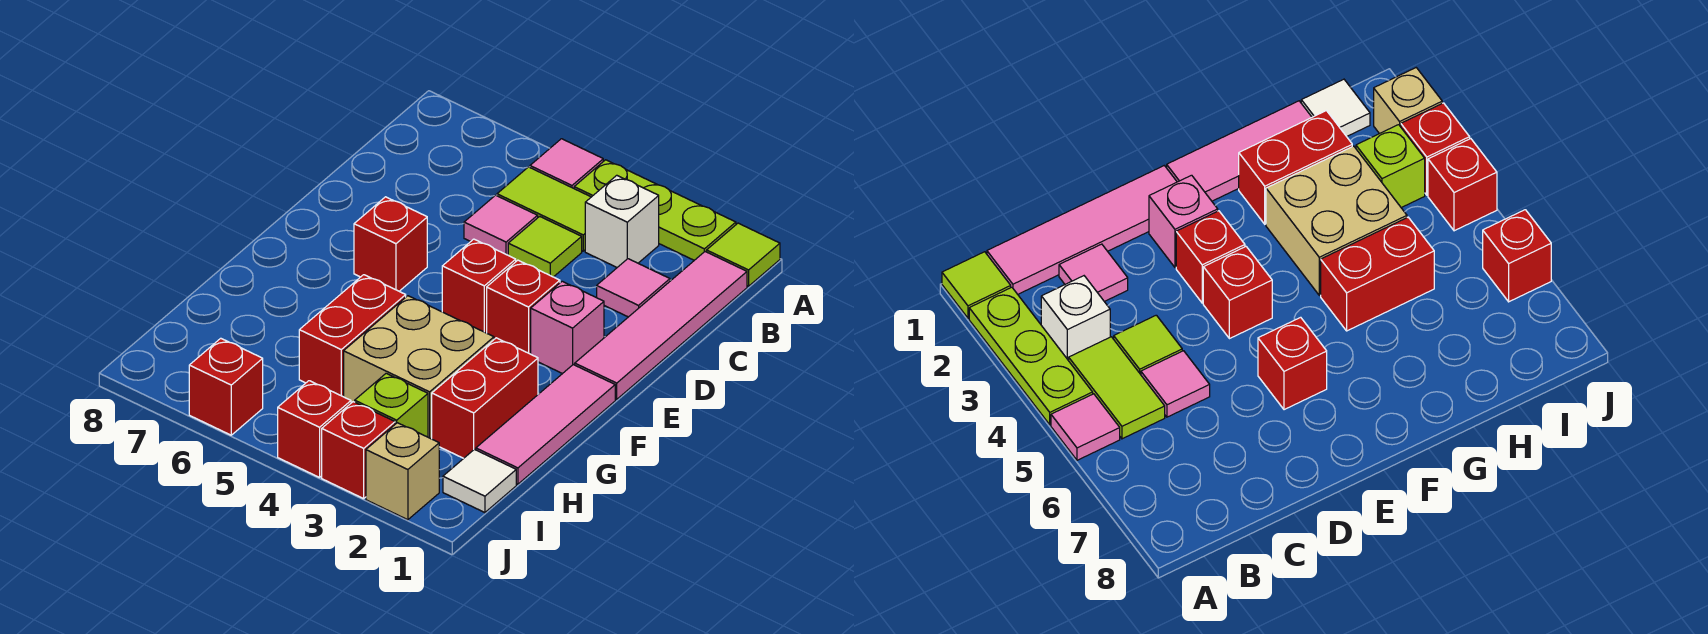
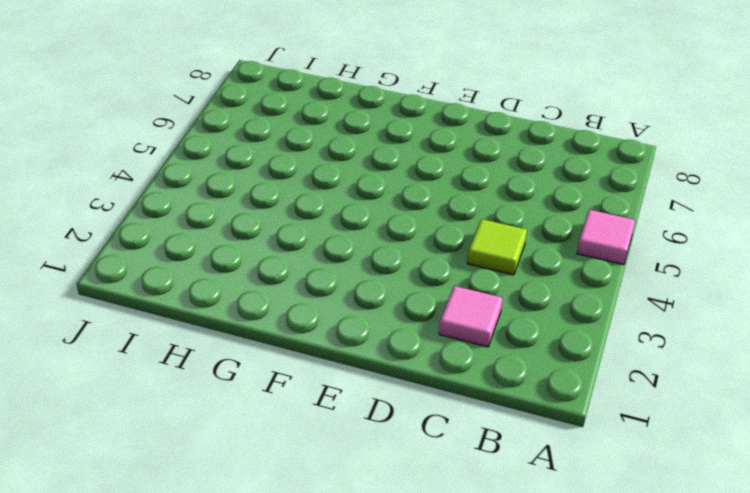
none -> lime tile A1 level 1
none -> lime plate A2:A4 level 1
none -> pink tile B1:E1 level 1

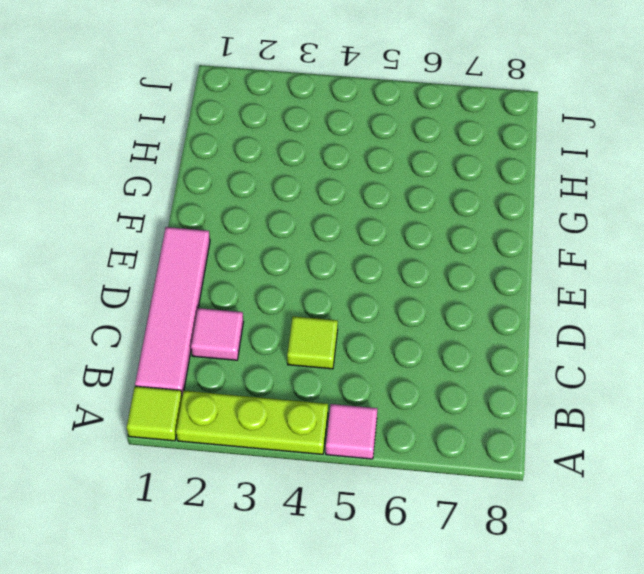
none -> white brick B3 level 1
none -> lime tile B4:B5 level 1
none -> pink tile C5 level 1

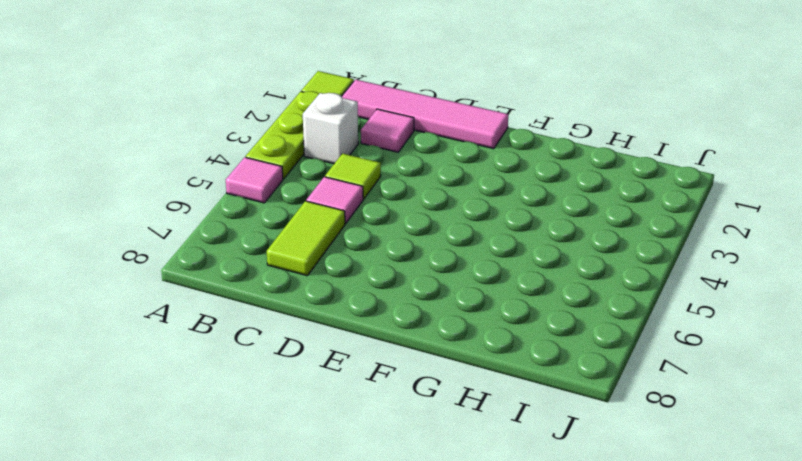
lime tile C6:C7 level 1 -> lime tile B4:B5 level 1
none -> pink brick E2 level 1
none -> red brick E3 level 1
none -> red brick E4 level 1

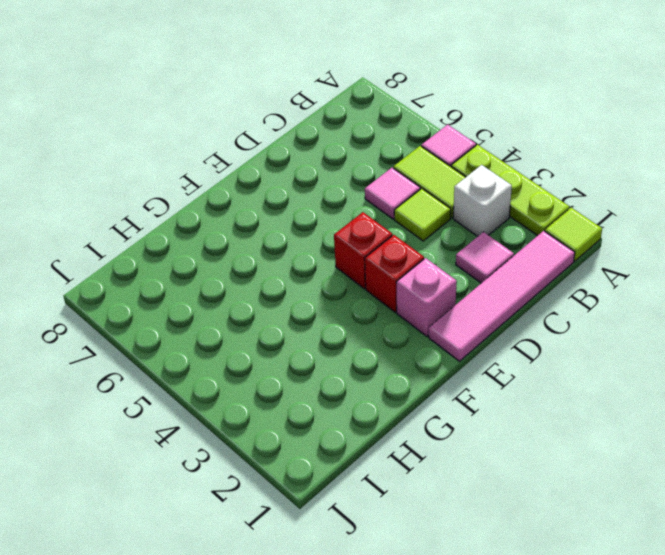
none -> red brick E6 level 1
none -> pink tile F1:H1 level 1
none -> red brick G2:H2 level 1

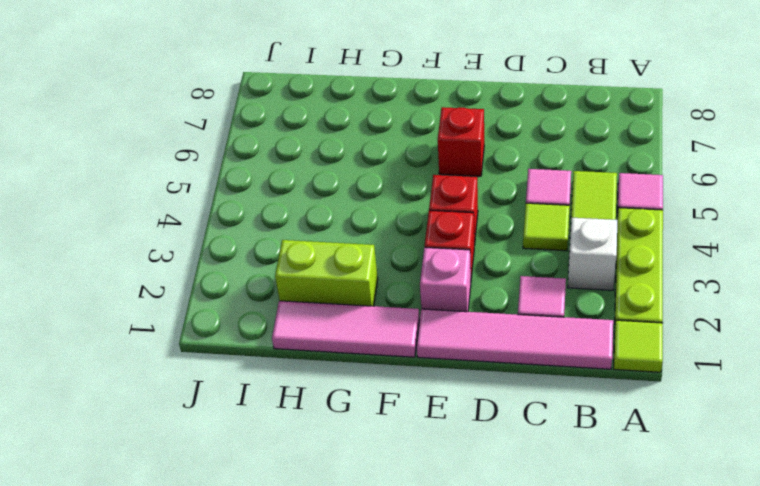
lime brick G2:H2 level 1 -> red brick G2:H2 level 1
none -> tan brick G3:H4 level 1
none -> red brick G5:H5 level 1
none -> white tile I1 level 1

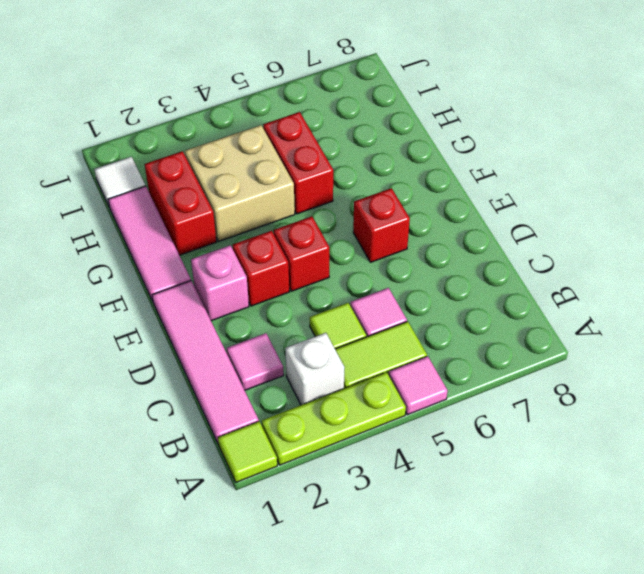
none -> lime brick I3 level 1
none -> tan brick J2 level 1
none -> red brick J3 level 1

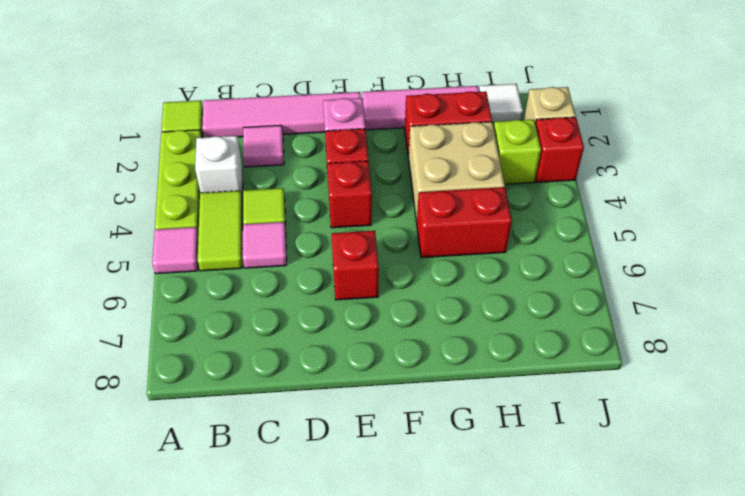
none -> red brick J4 level 1
none -> red brick J6 level 1

